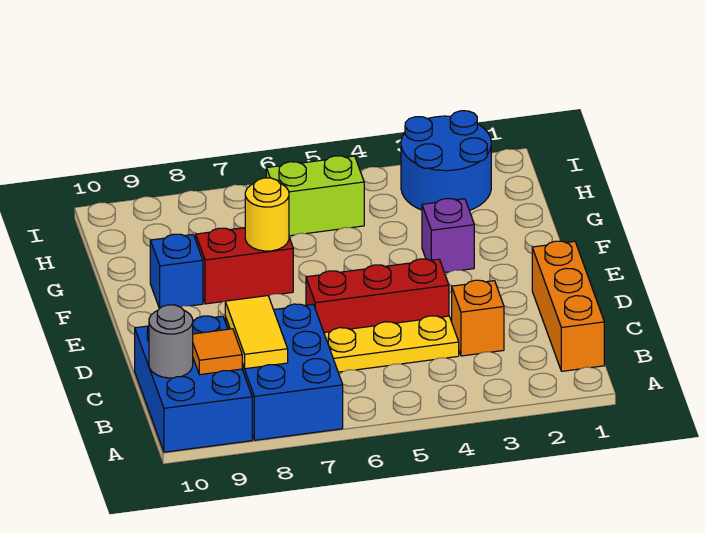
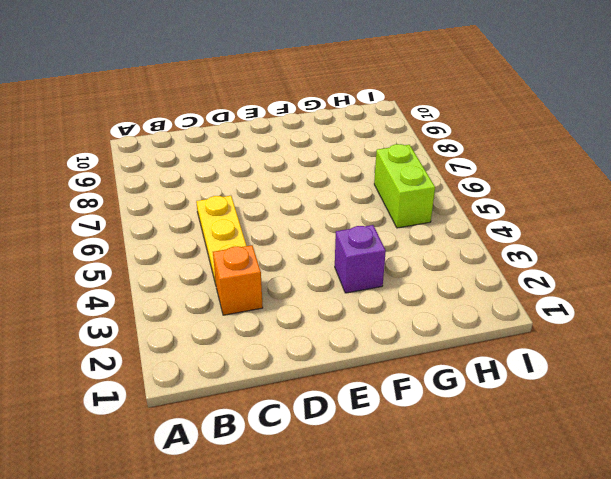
none -> blue brick A7:C8 level 1
none -> blue brick A9:C10 level 1
none -> orange brick B1:D1 level 1

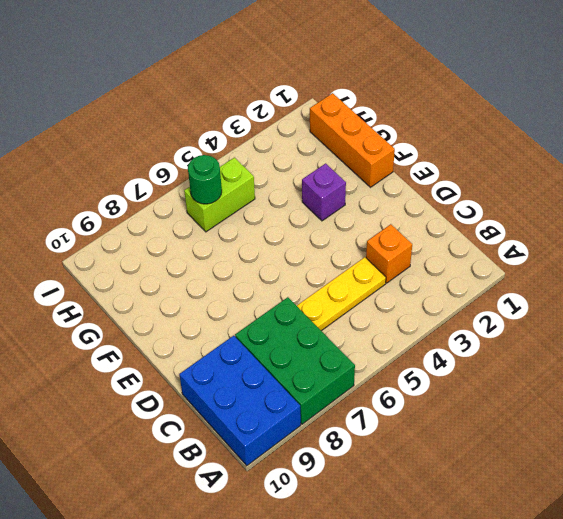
green brick A7:C8 level 1 -> blue brick A7:C8 level 1
orange brick F1:H1 level 1 -> orange brick B1:D1 level 1
green round brick H6 level 2 -> none
none -> red brick D4:D6 level 1
none -> red brick F7:F8 level 1
none -> blue brick F9 level 1

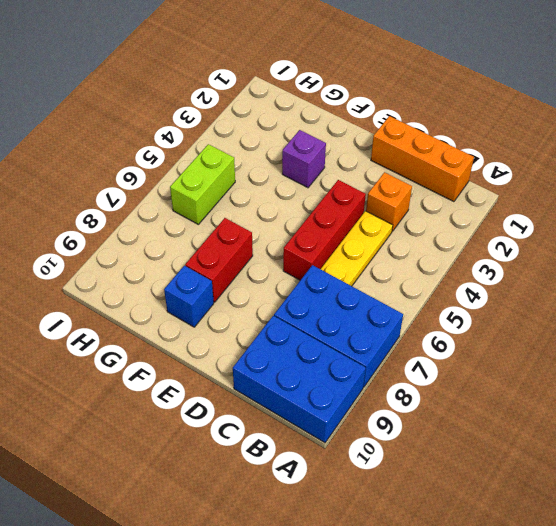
none -> blue round brick H2:I3 level 1
none -> yellow tile B8:C8 level 2
none -> orange tile B9 level 2

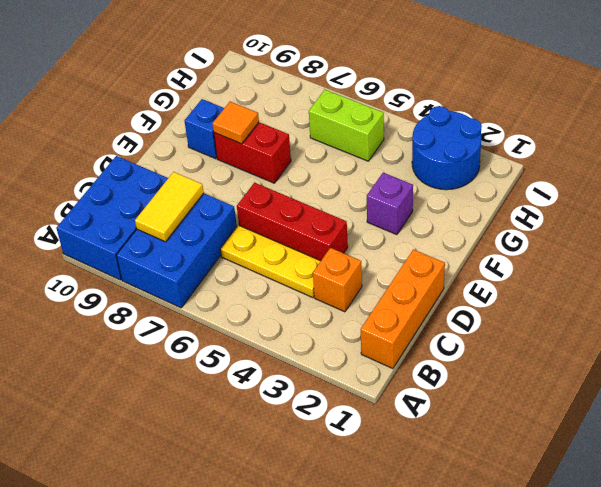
orange tile F8 level 2 -> orange tile B9 level 2
none -> grey round brick B10 level 2
none -> yellow round brick F7 level 2

